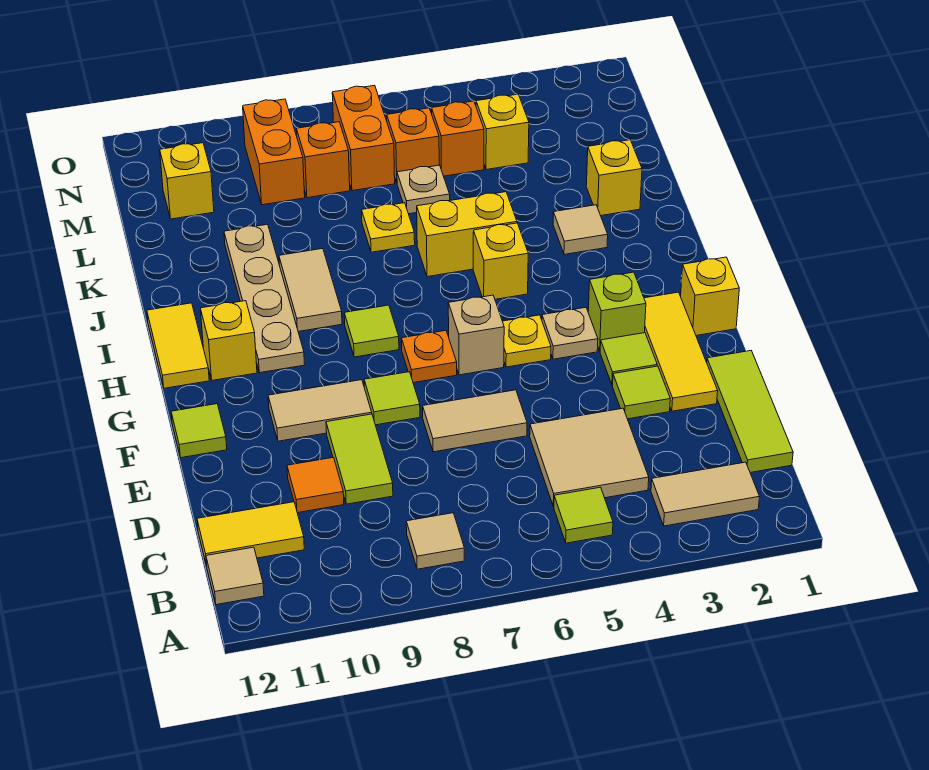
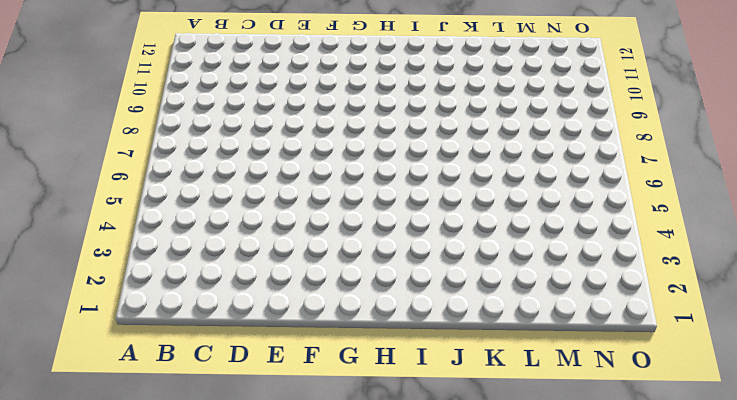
none -> tan tile B2:B3 level 1
none -> lime tile B5 level 1
none -> tan tile B8 level 1
none -> tan tile B12 level 1

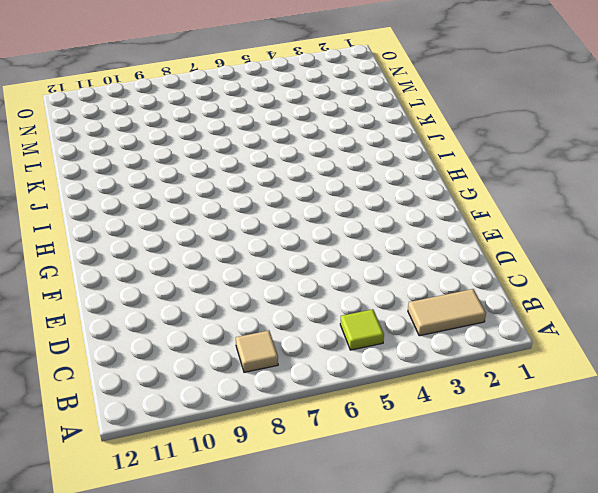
none -> tan tile B12 level 1
none -> lime tile C1:E1 level 1
none -> tan tile C4:D5 level 1
none -> yellow tile C11:C12 level 1

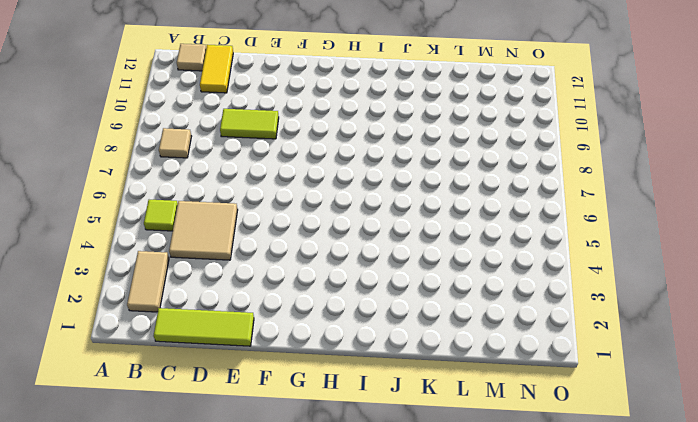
none -> orange tile D10 level 1
none -> yellow tile E2:G2 level 1
none -> lime tile E3 level 1
none -> tan tile E6:E7 level 1

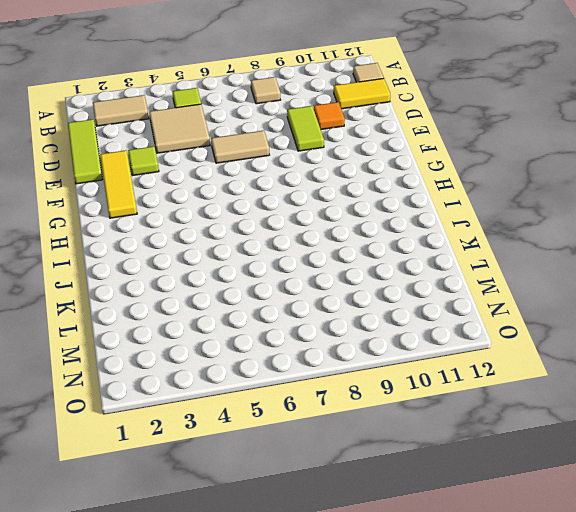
none -> lime tile F3 level 1
none -> lime tile F8 level 1
none -> tan tile F9:F10 level 1
none -> lime tile F12 level 1

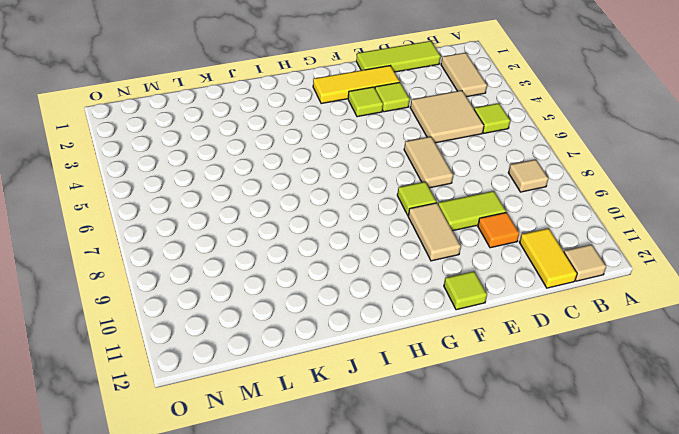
none -> yellow brick G1 level 1
none -> lime brick G3 level 1
none -> tan plate G4 level 1
none -> yellow plate G5 level 1

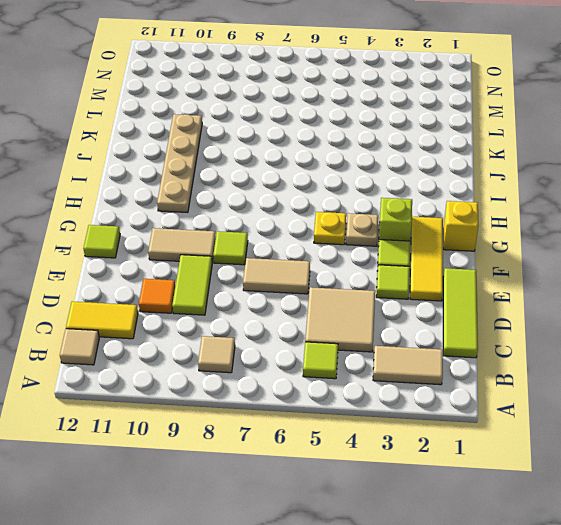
none -> tan brick G6 level 1
none -> orange plate G7 level 1
none -> lime tile H8 level 1
none -> yellow brick H11 level 1

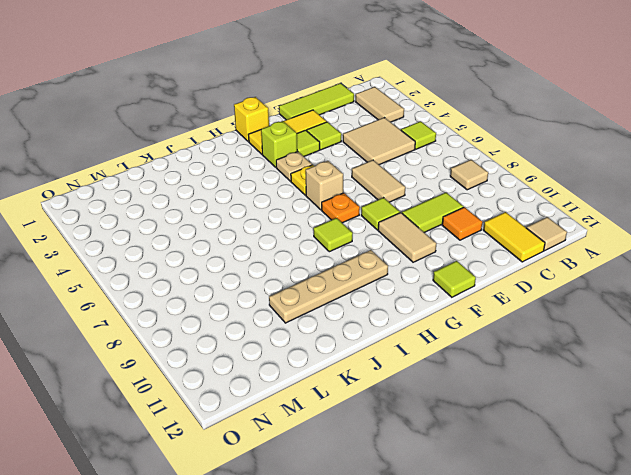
none -> yellow brick H11 level 1
none -> yellow tile H12:I12 level 1
none -> yellow brick I5 level 1
none -> tan tile I9:J9 level 1

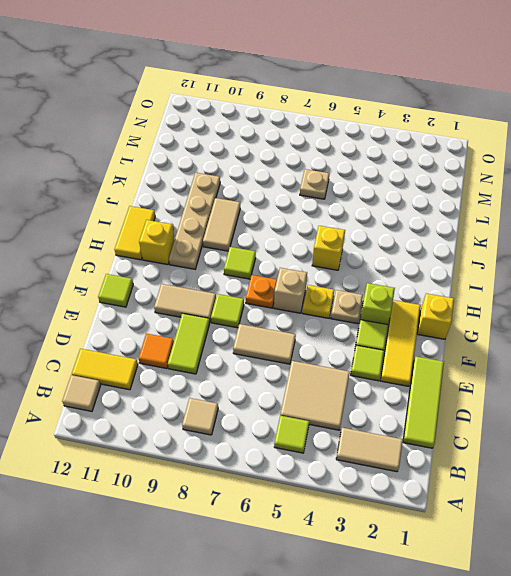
none -> tan tile J3 level 1
none -> yellow brick J5:J6 level 1
none -> yellow brick K2 level 1
none -> yellow plate K7 level 1

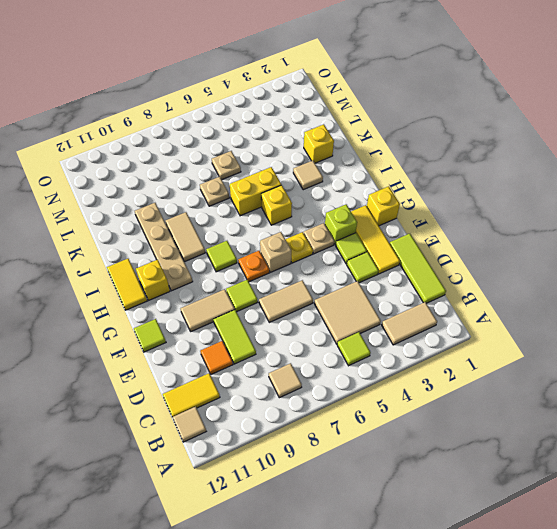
tan plate K7 level 1 -> yellow plate K7 level 1
none -> yellow brick M4 level 1
none -> orange brick M5 level 1
none -> orange brick M6 level 1
none -> orange brick M7:N7 level 1

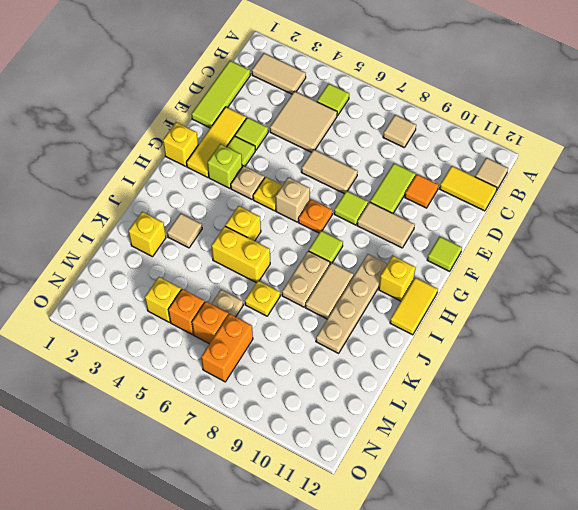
tan plate I8:J8 level 1 -> none
none -> orange brick M8 level 1
none -> orange brick M9:N9 level 1
none -> yellow brick M11 level 1

